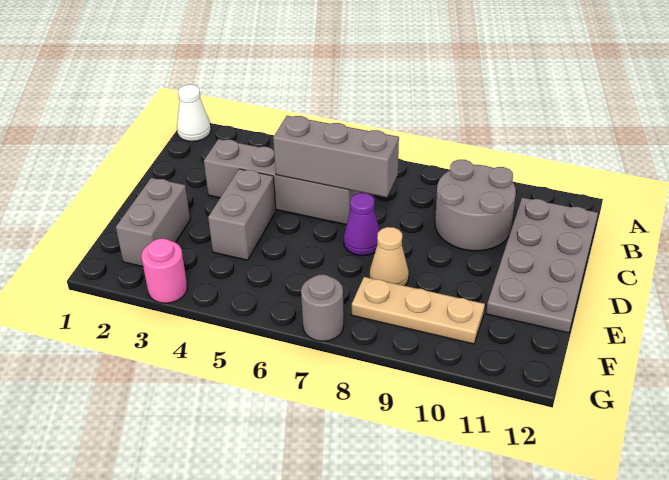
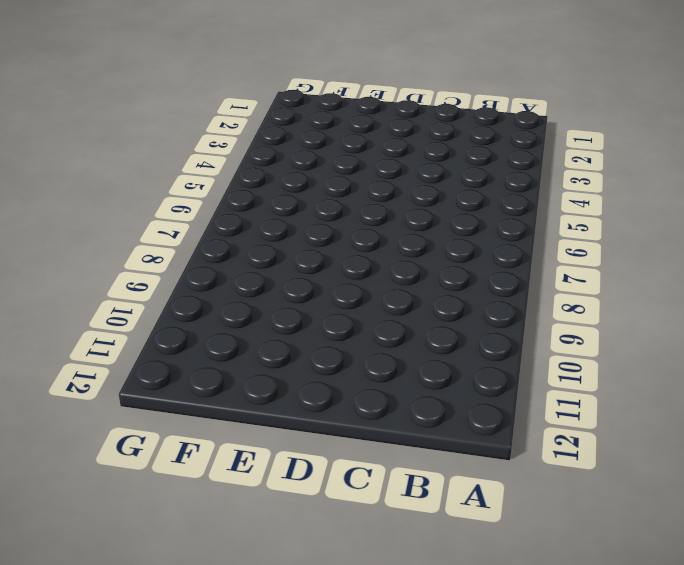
none -> white cone A1 level 1
none -> grey round brick B9:C10 level 1
none -> grey plate B11:E12 level 1

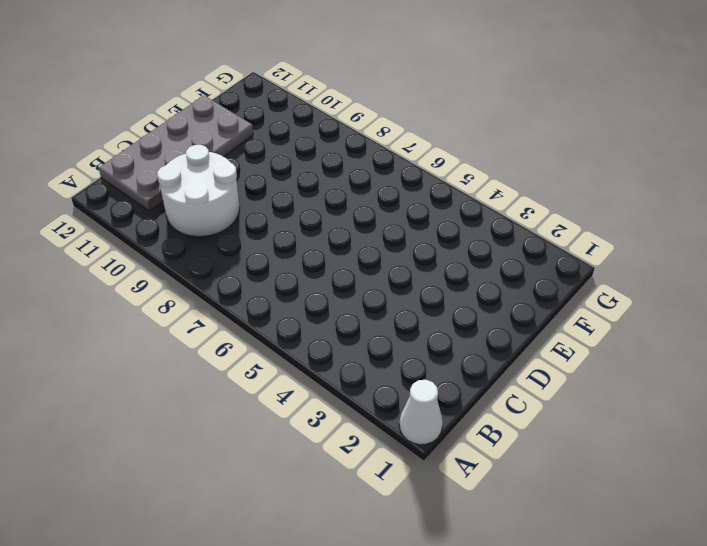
white round brick B9:C10 level 1 -> grey round brick B9:C10 level 1
none -> grey brick C3:C6 level 1
none -> grey brick D4:E4 level 1
none -> purple cone D7 level 1

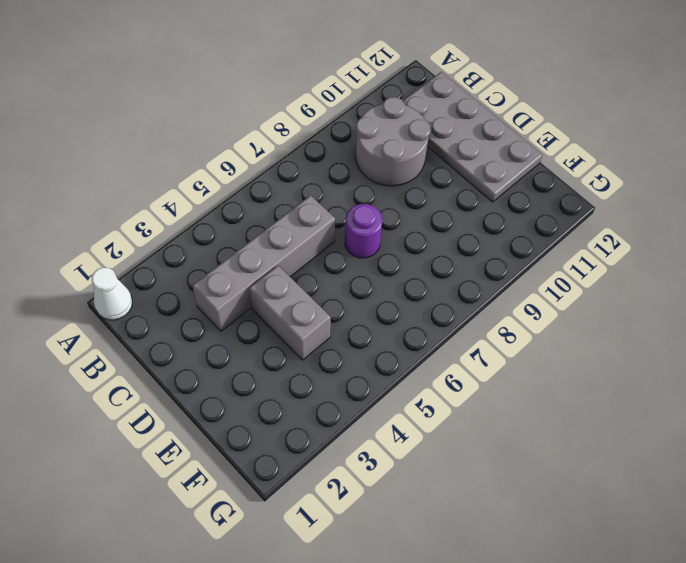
purple round brick D7 level 1 -> purple cone D7 level 1
none -> grey brick E2:F2 level 1
none -> tan cone E8 level 1
none -> tan plate F8:F10 level 1

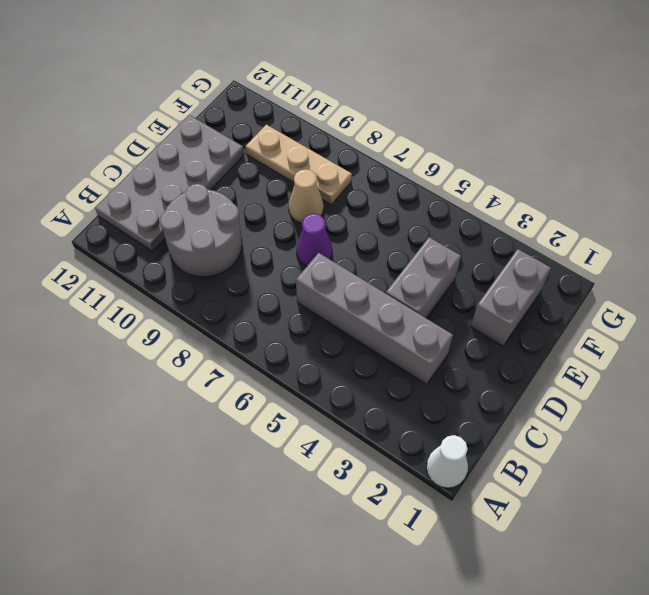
none -> pink round brick G3 level 1
none -> grey round brick G7 level 1
none -> grey brick C5:C7 level 2

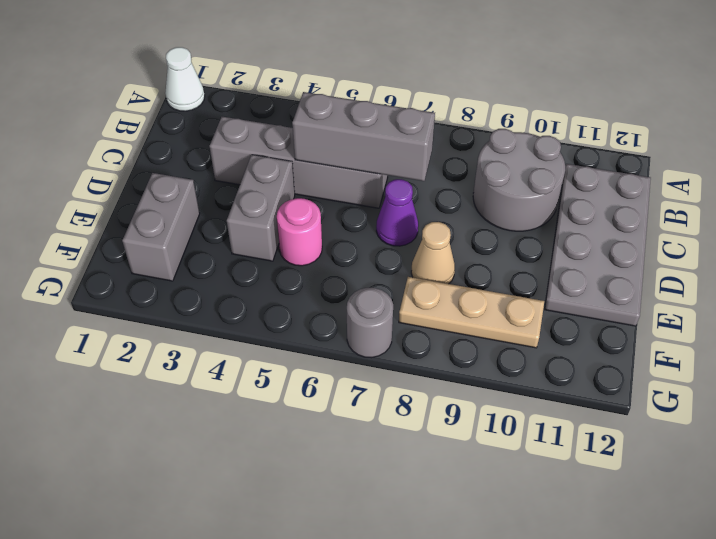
pink round brick E5 level 1 -> pink round brick G3 level 1

